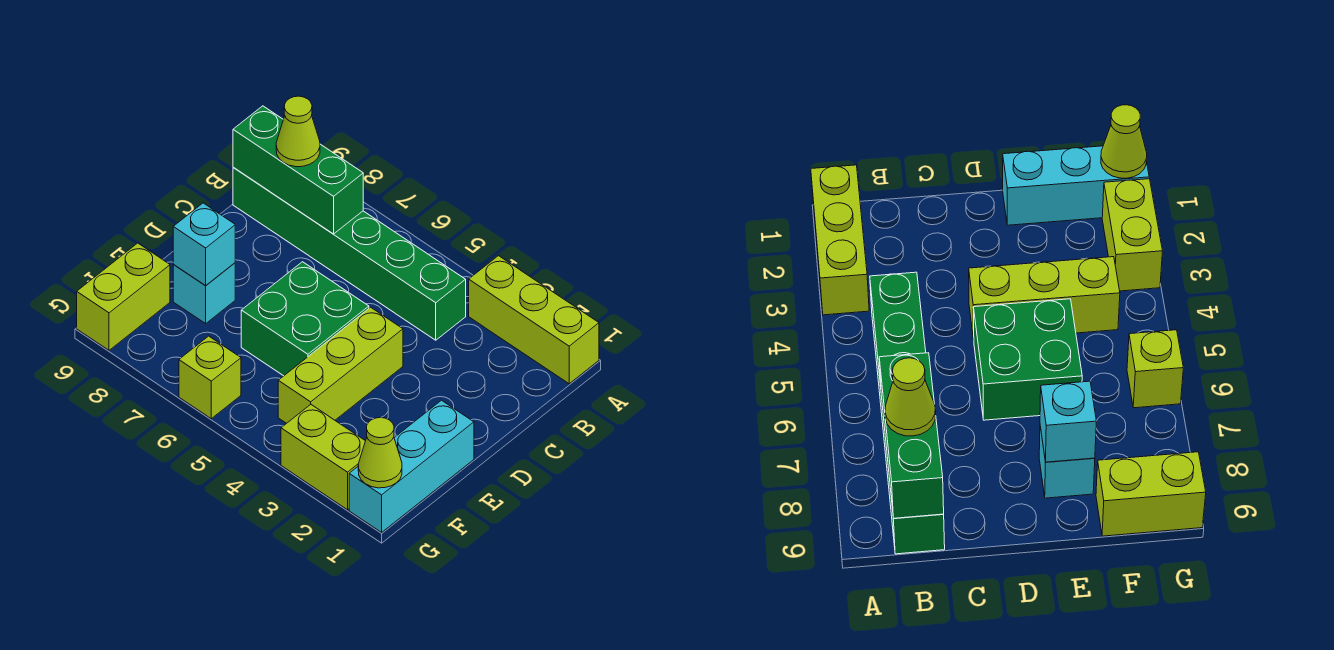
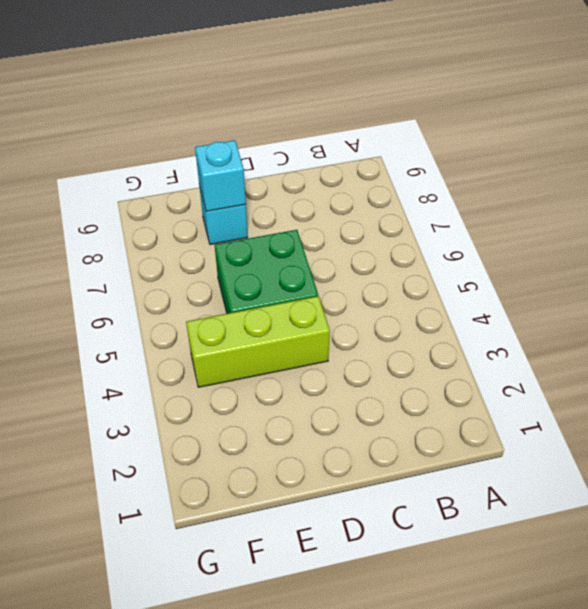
none -> lime brick A1:A3 level 1
none -> green brick B4:B9 level 1
none -> cyan brick E1:G1 level 1

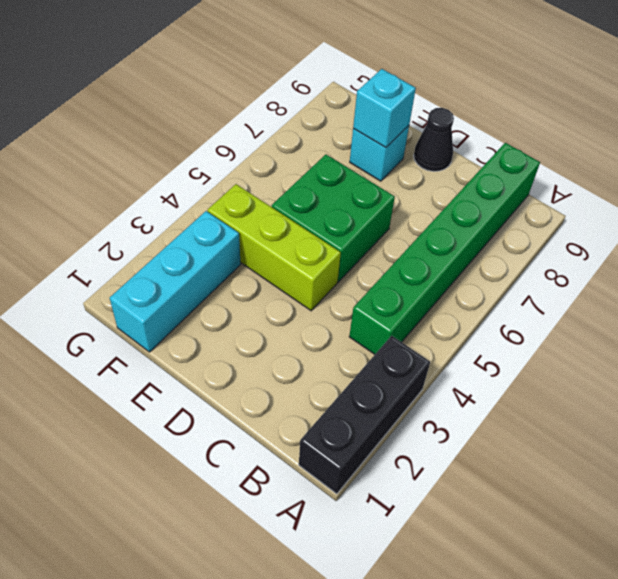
black brick A1:A3 level 1 -> lime brick A1:A3 level 1
black cone D9 level 1 -> none
cyan brick F1:F3 level 1 -> cyan brick E1:G1 level 1
none -> lime brick F9:G9 level 1
none -> lime brick G2:G3 level 1
none -> lime brick G6 level 1

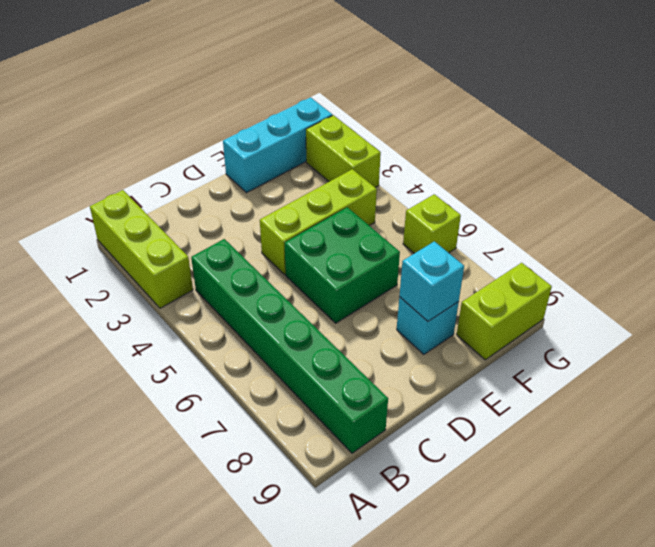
none -> green brick B7:B9 level 2
none -> lime cone G1 level 2
none -> lime cone B8 level 3

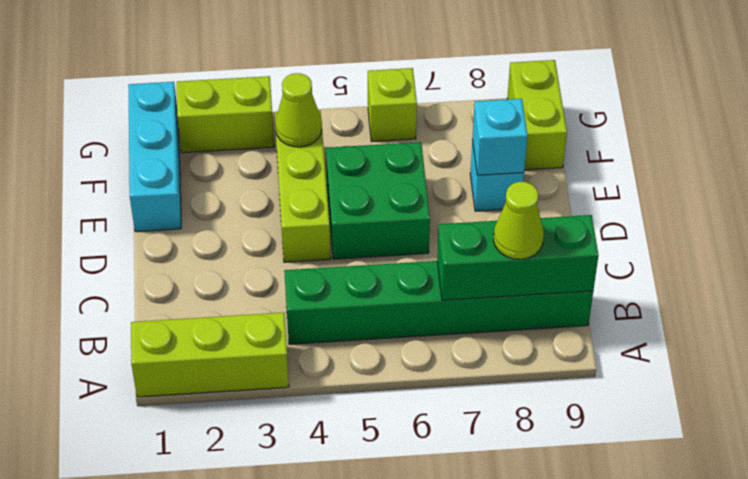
lime cone F4 level 2 -> lime cone G1 level 2

